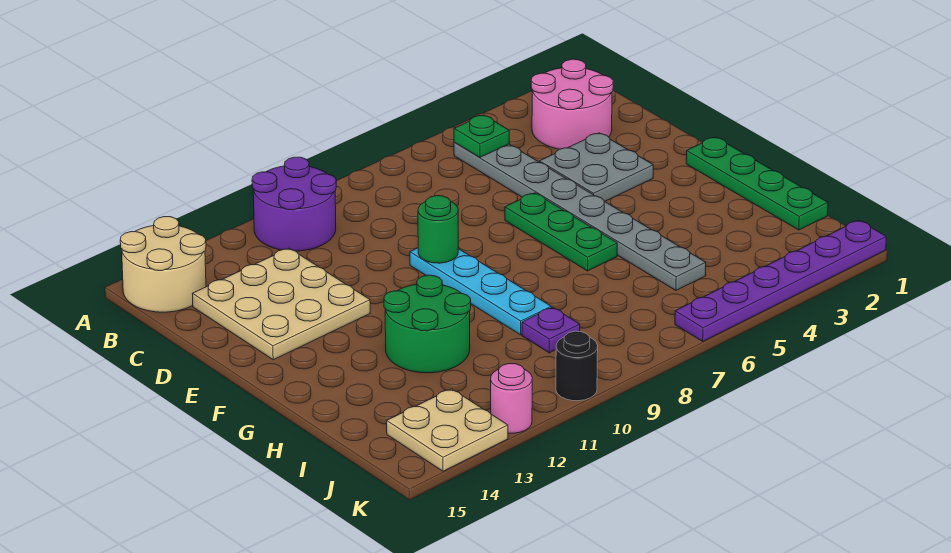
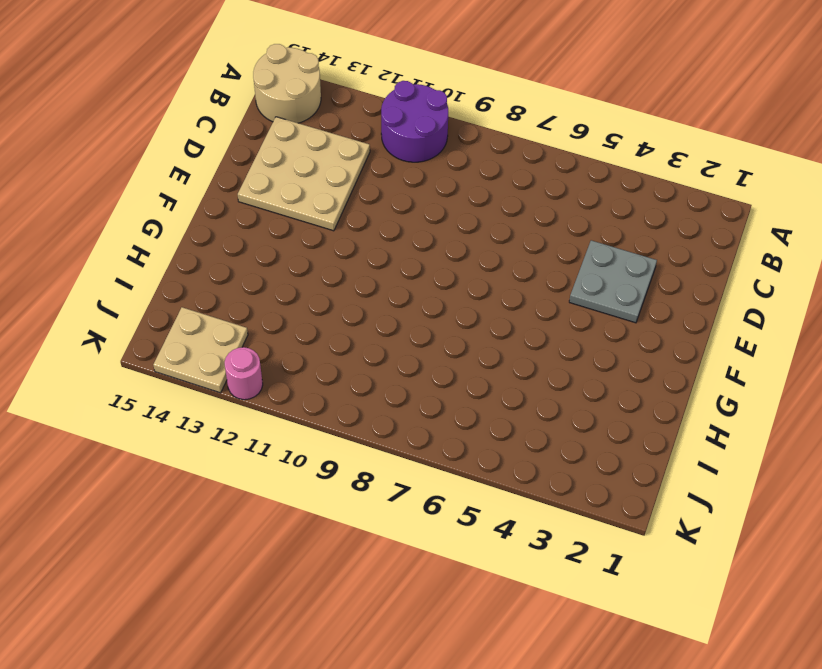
none -> pink round brick B2:C3 level 1
none -> grey plate B5:I5 level 1
none -> green plate E6:G6 level 1

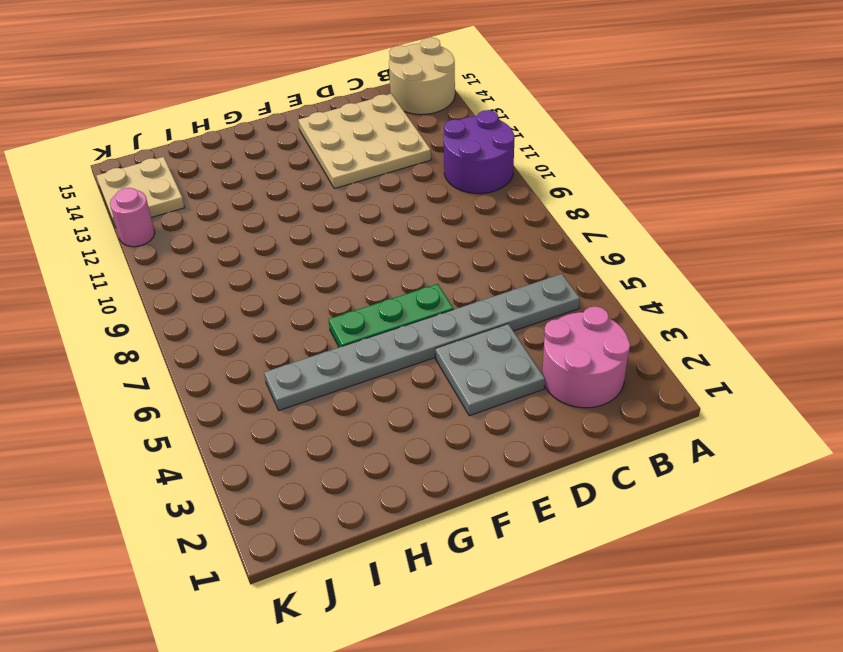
none -> cyan plate E9:H9 level 1
none -> green plate F1:I1 level 1
none -> green round brick G11:H12 level 1

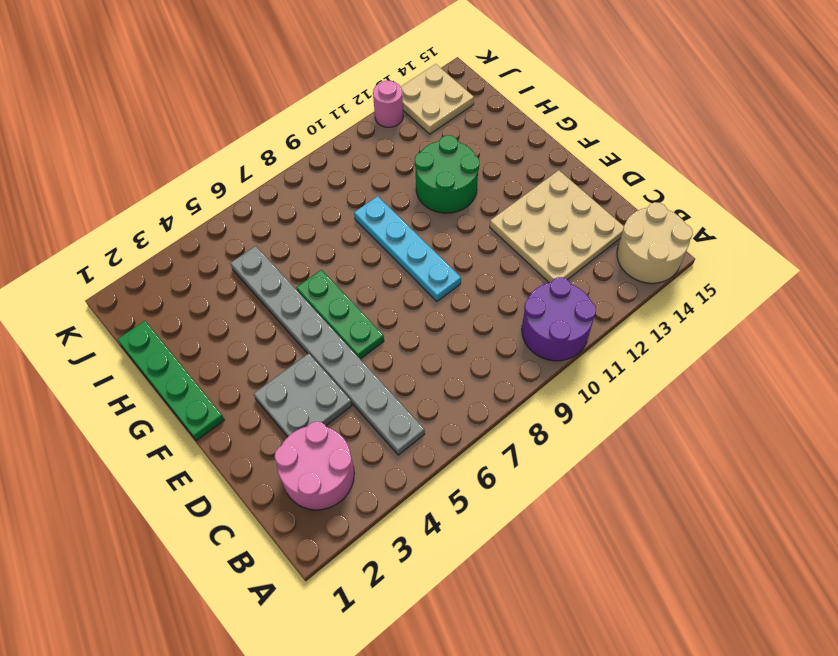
none -> purple plate I9 level 1
none -> purple plate K1:K6 level 1
none -> black round brick K10 level 1

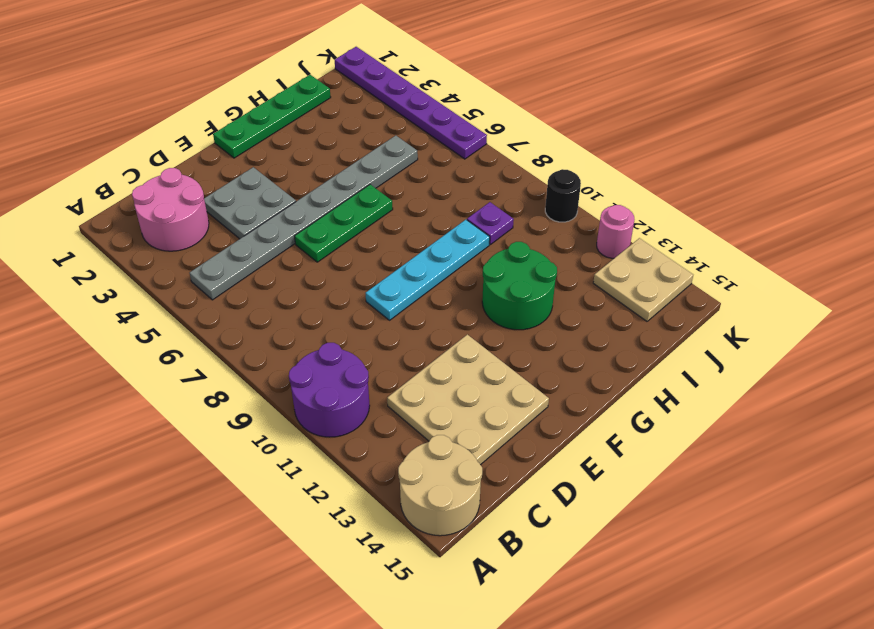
none -> green plate B5 level 2
none -> green round brick E9 level 2

